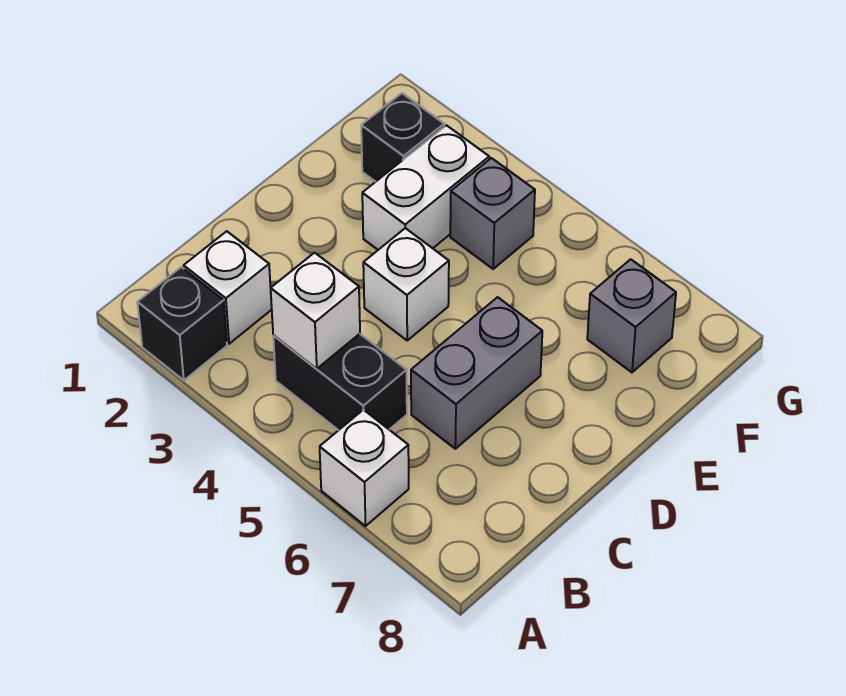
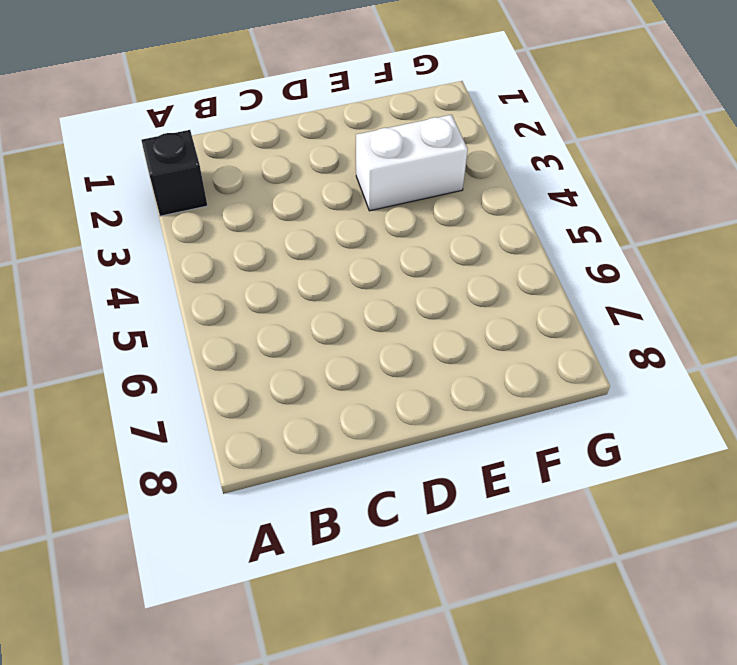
none -> white brick A6 level 1
none -> white brick B2 level 1

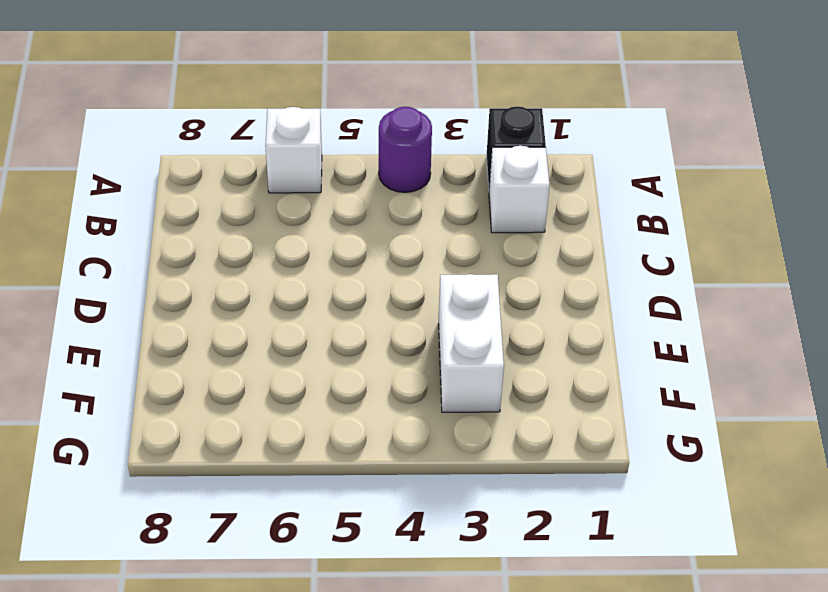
purple round brick A4 level 1 -> none
none -> black brick B4:B5 level 1
none -> grey brick C6:D6 level 1

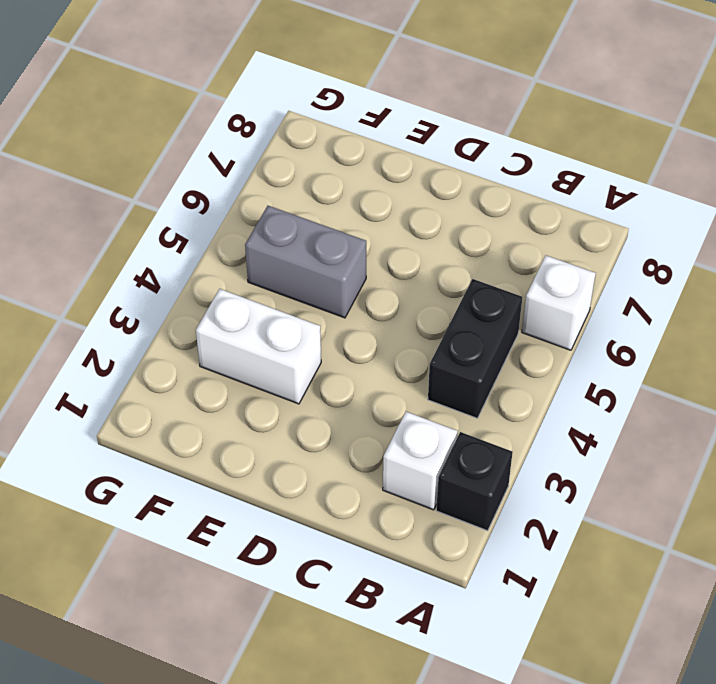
grey brick E5:F5 level 1 -> grey brick C6:D6 level 1
none -> white brick D4 level 1
none -> black brick F2 level 1

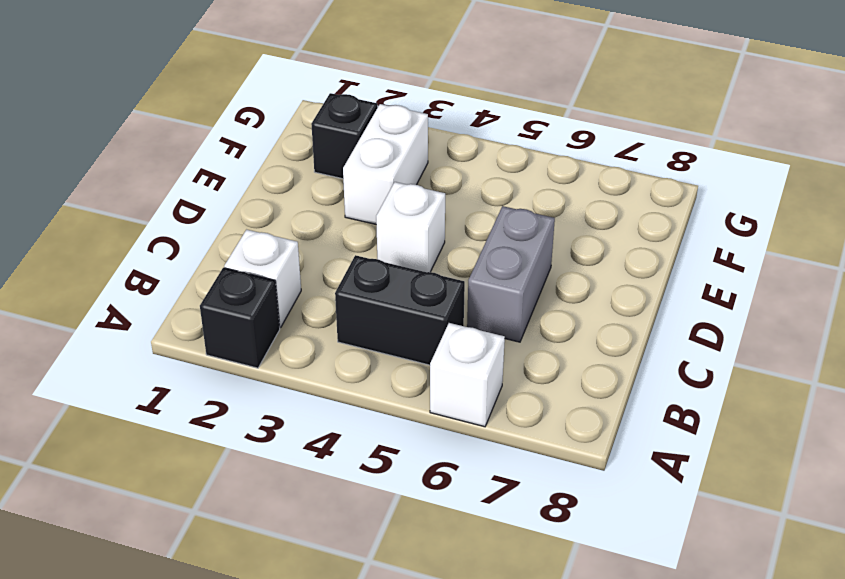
none -> grey brick F4 level 1
none -> grey brick F7 level 1

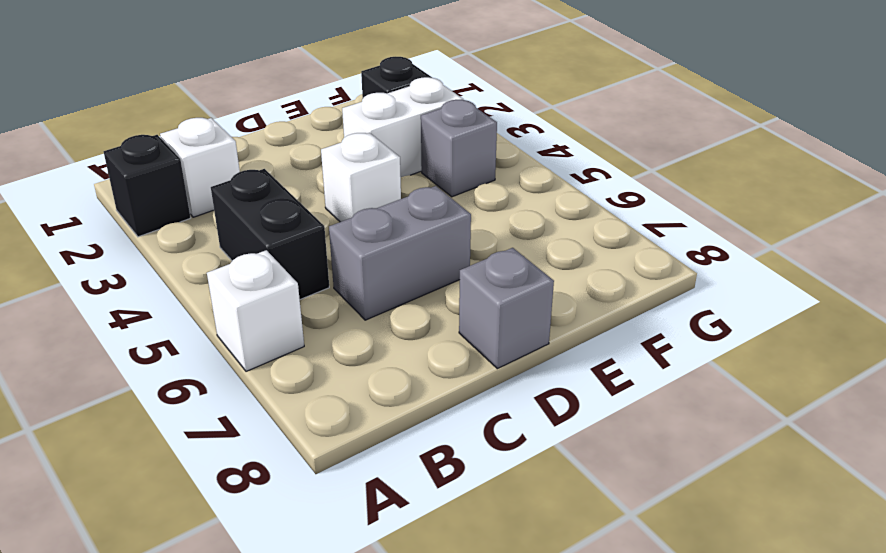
grey brick D8 level 1 -> grey brick F7 level 1
none -> white brick B4 level 2

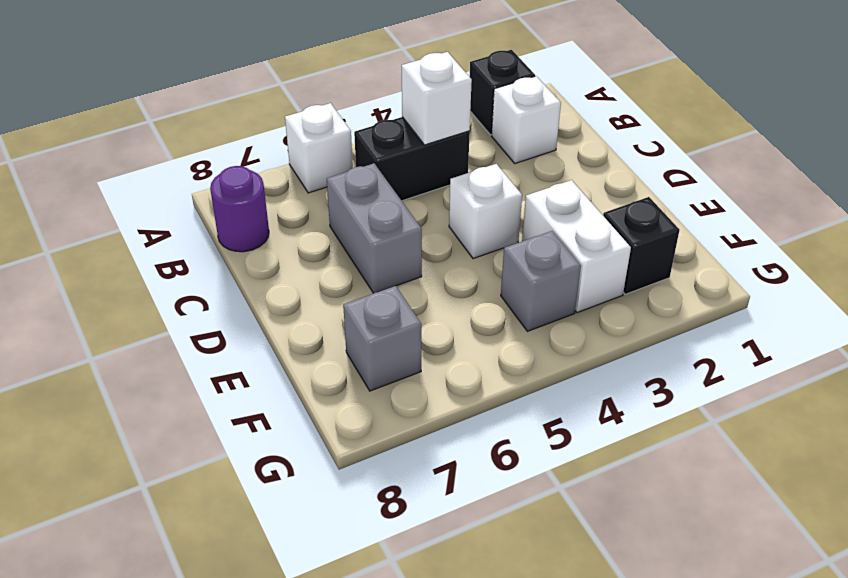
purple round brick B8 level 1 -> none

